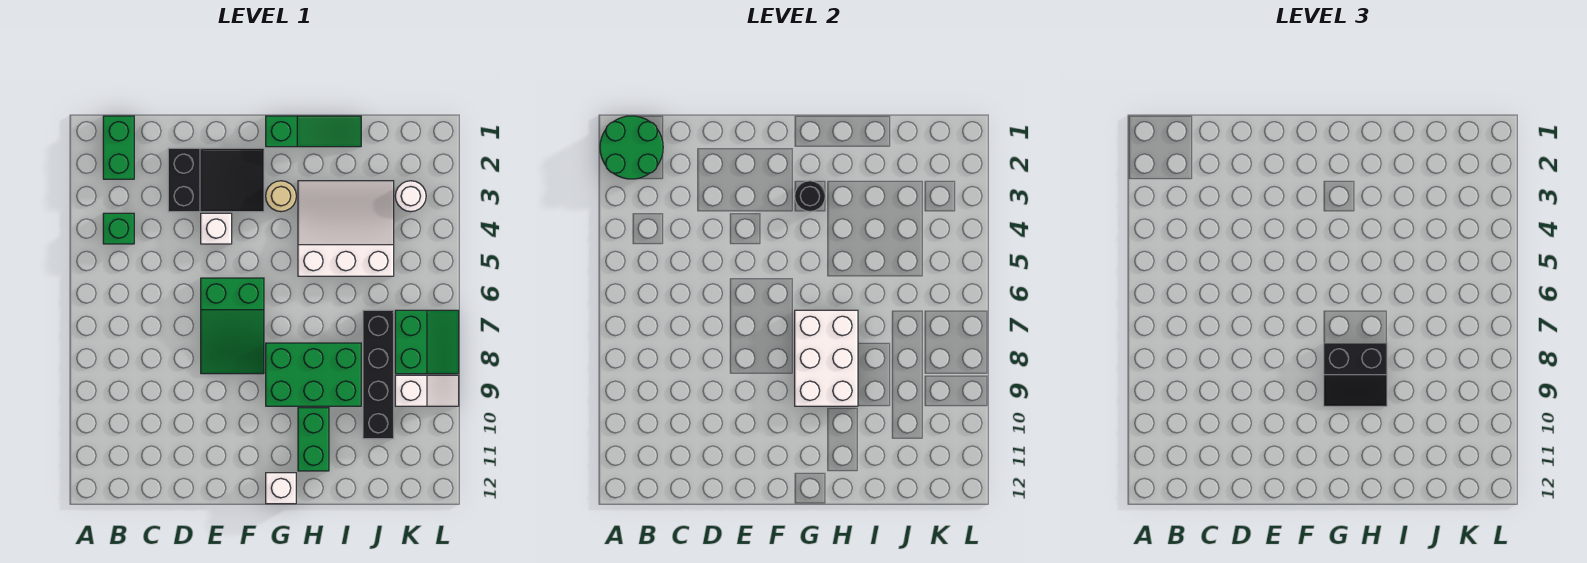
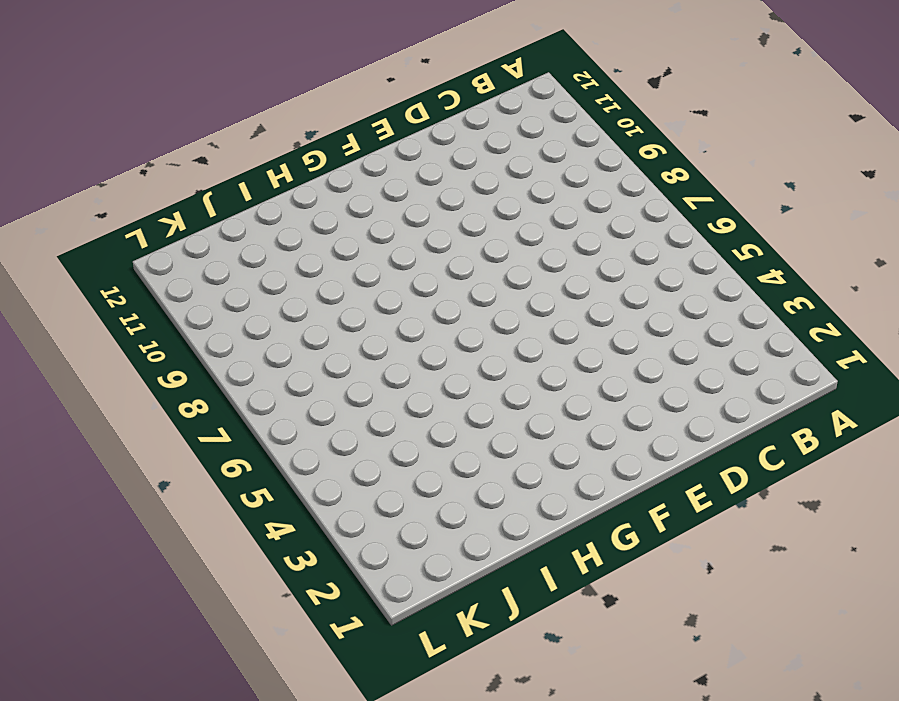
none -> green brick B1:B2 level 1
none -> green brick B4 level 1
none -> black slope D2:F3 level 1 top D

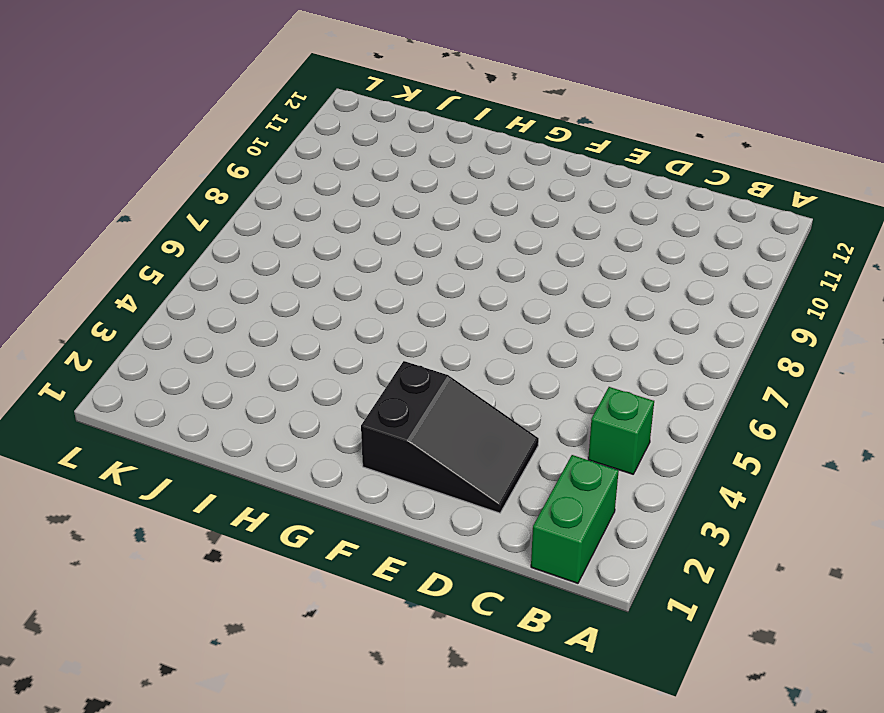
black slope D2:F3 level 1 top F -> black slope D2:F3 level 1 top D
none -> white brick E4 level 1
none -> green slope E6:F8 level 1 top 6
none -> green slope G1:I1 level 1 top G

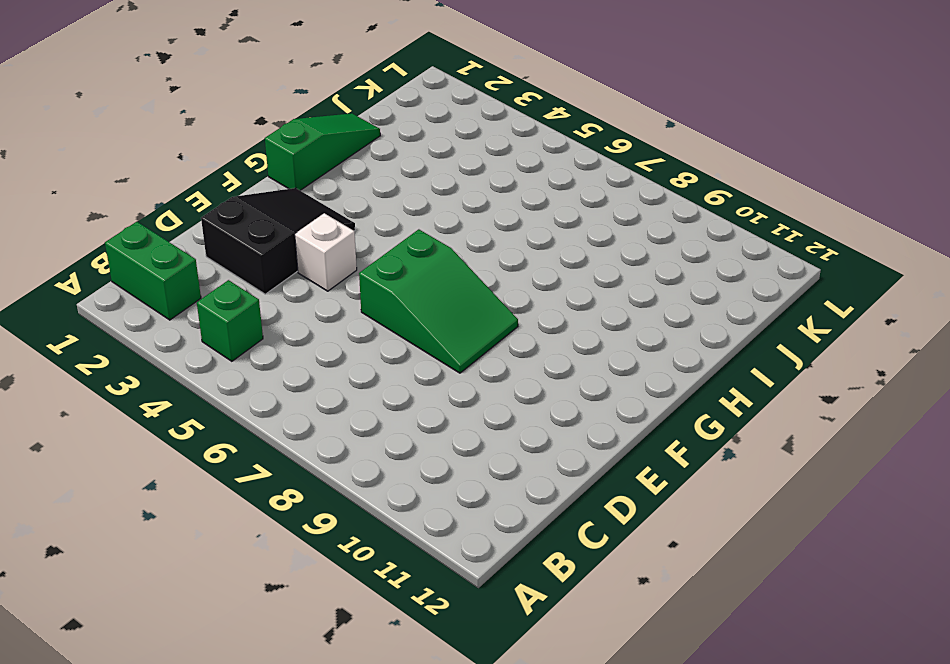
none -> tan round brick G3 level 1
none -> green brick G8:I9 level 1
none -> white brick G12 level 1

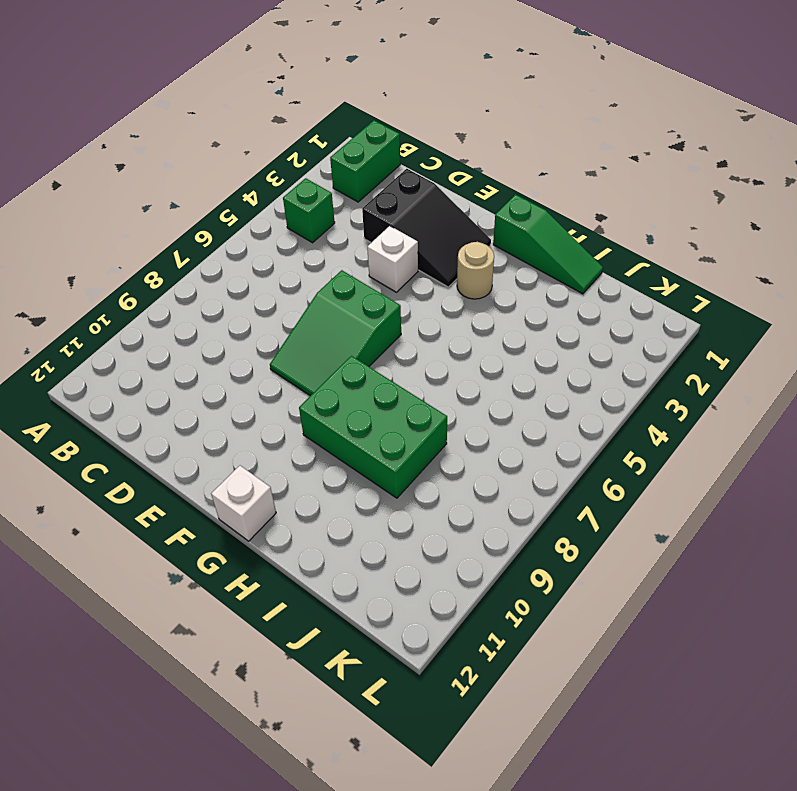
none -> white slope H3:J5 level 1 top 5
none -> green brick H10:H11 level 1
none -> black brick J7:J10 level 1

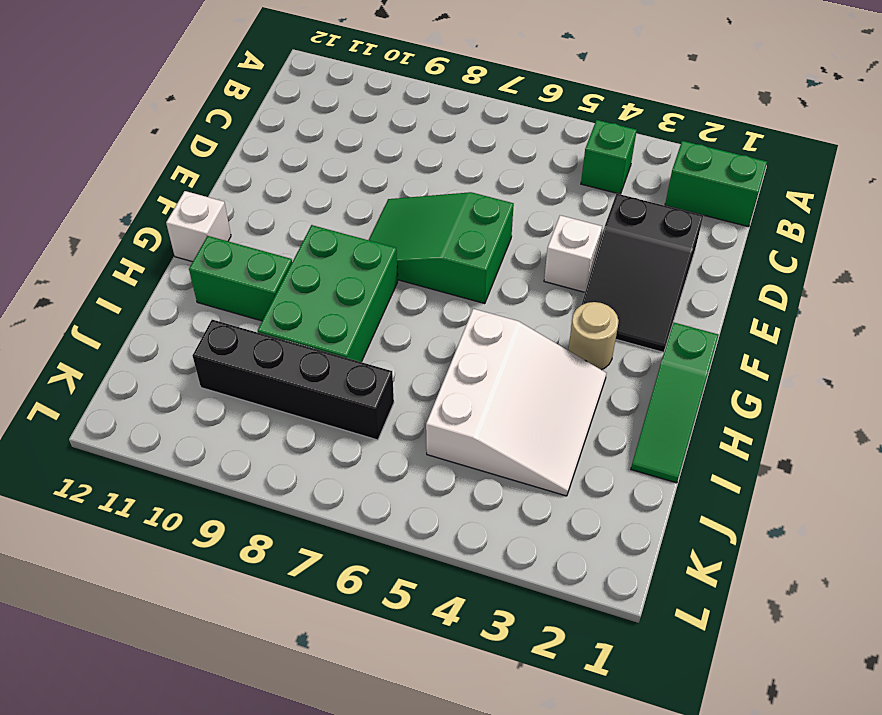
none -> white round brick K3 level 1
none -> green slope K7:L8 level 1 top K
none -> white slope K9:L9 level 1 top K

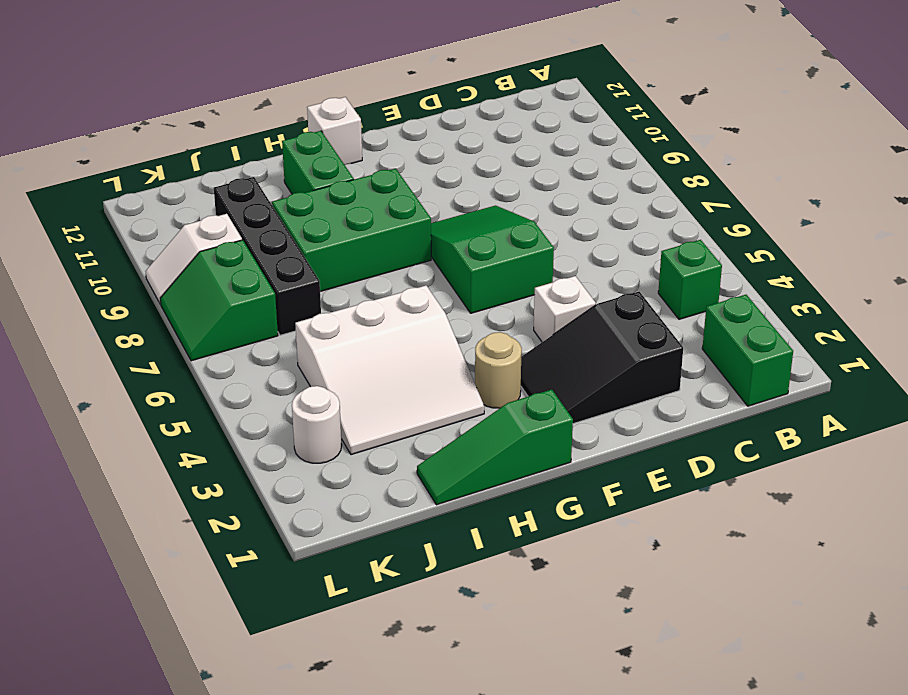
none -> green round brick A1:B2 level 2
none -> black round brick G3 level 2
none -> white brick G7:H9 level 2

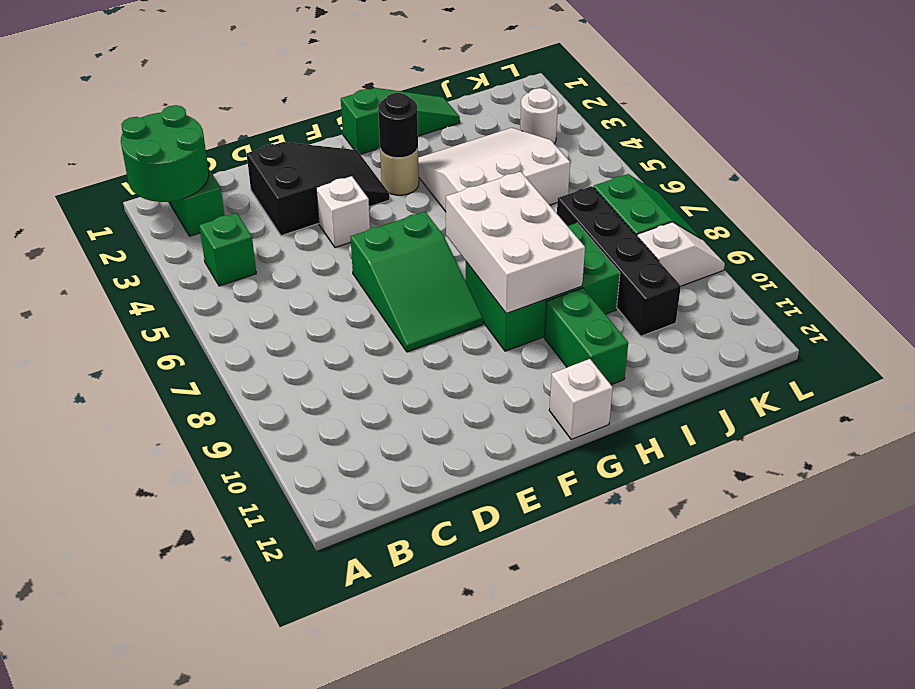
none -> black slope G8:H9 level 3 top 8

